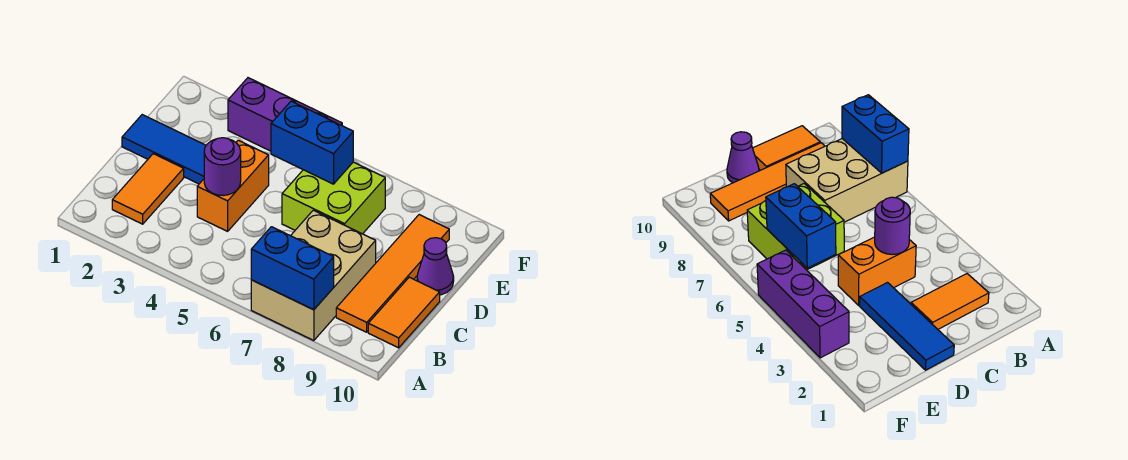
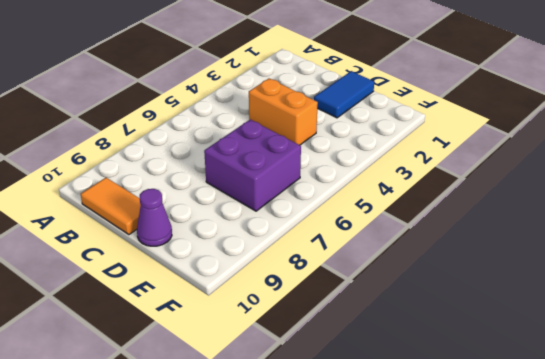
blue tile D1:D2 level 1 -> blue tile D1:D3 level 1
purple brick D6:E7 level 1 -> lime brick D6:E7 level 1
none -> tan brick A7:C8 level 1
none -> orange tile B2:C2 level 1
none -> orange tile B9:E9 level 1

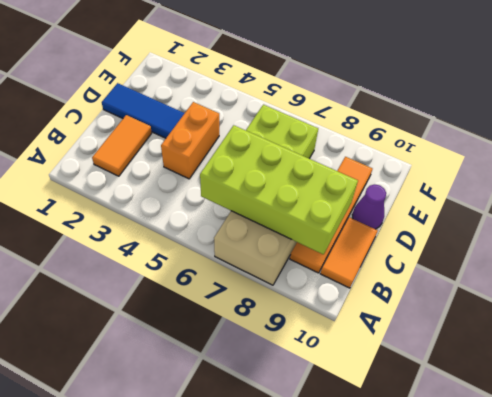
lime brick B6:C9 level 2 -> none
none -> purple brick F3:F5 level 1
none -> blue brick A7:A8 level 2
none -> purple round brick C4 level 2

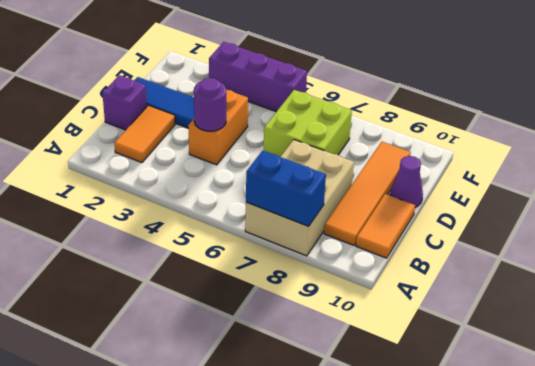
purple brick C1 level 1 -> none
none -> blue brick E5:E6 level 2

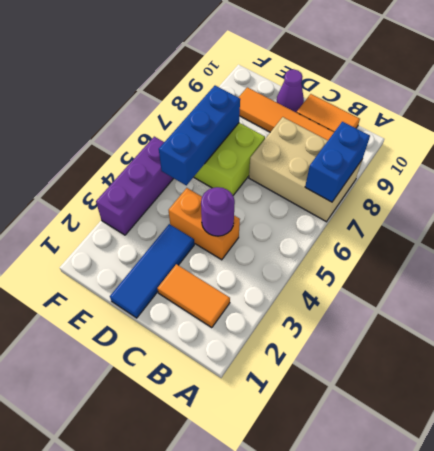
blue brick E5:E7 level 2 -> blue brick E5:E6 level 2

